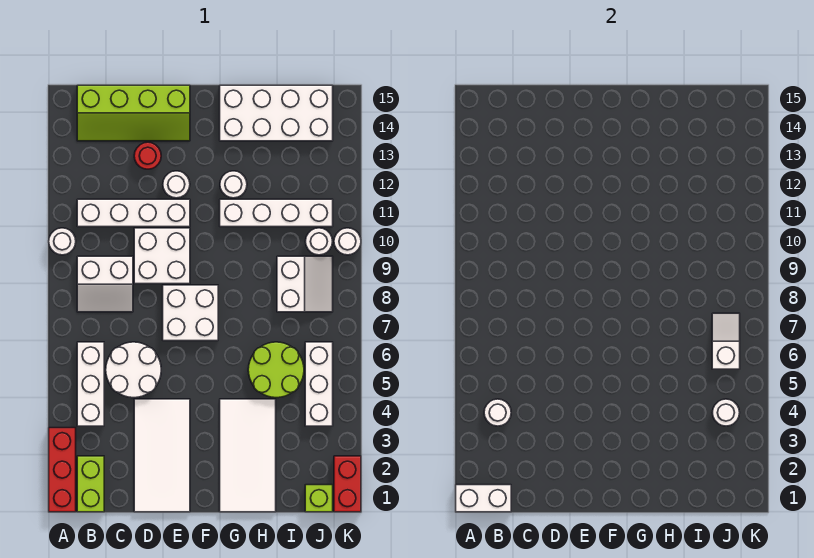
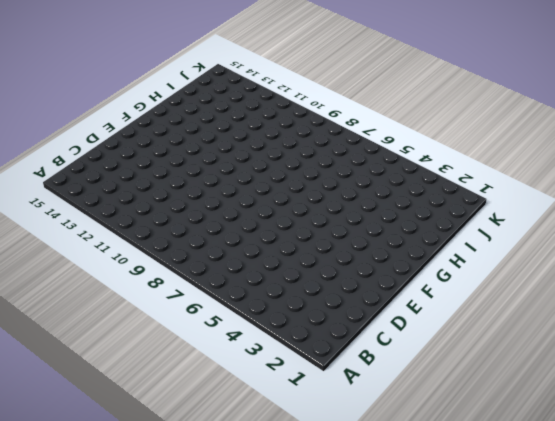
none -> red brick A1:A3 level 1
none -> white round brick A10 level 1
none -> lime brick B1:B2 level 1

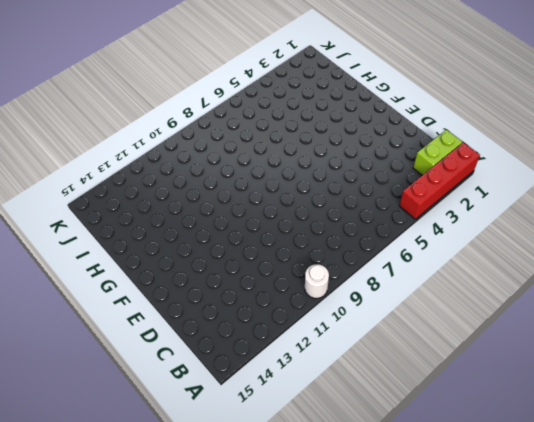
red brick A1:A4 level 1 -> red brick A1:A3 level 1
none -> white brick B4:B6 level 1
none -> white slope B8:C9 level 1 top 9
none -> white brick B11:E11 level 1

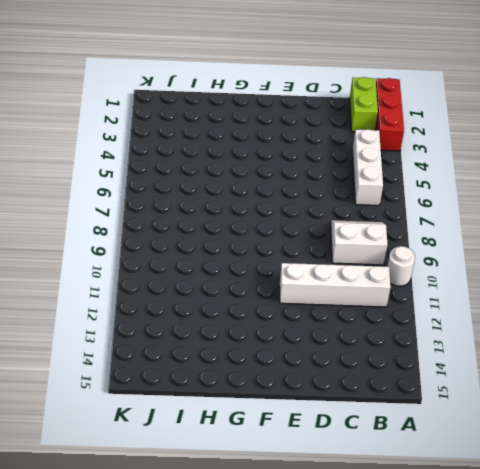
none -> lime slope B14:E15 level 1 top 15
none -> white round brick C5:D6 level 1
none -> white tile D1:E4 level 1

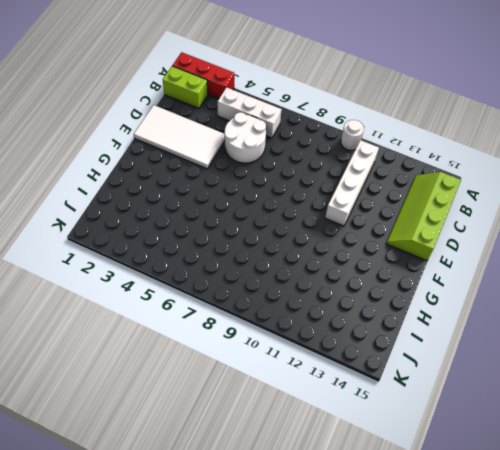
none -> white slope B8:C9 level 1 top 9
none -> white brick D9:E10 level 1
none -> red round brick D13 level 1

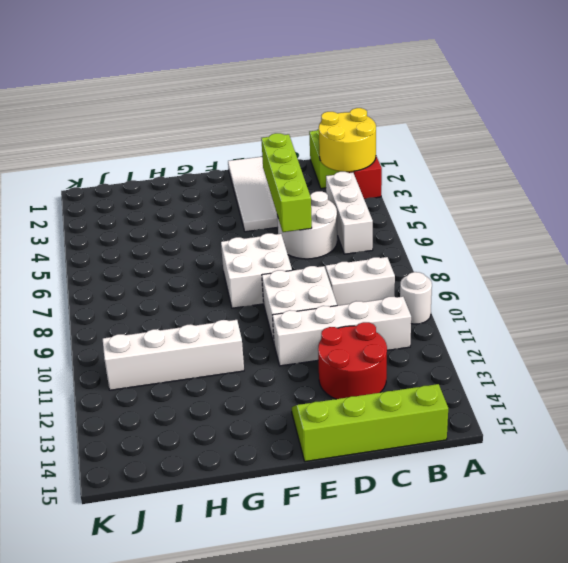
yellow round brick A2:B3 level 2 -> none
red round brick C12:D13 level 1 -> red round brick D13 level 1
lime brick D3:D6 level 2 -> none
none -> white round brick E12 level 1
none -> white tile G1:H4 level 1
none -> white round brick G12 level 1

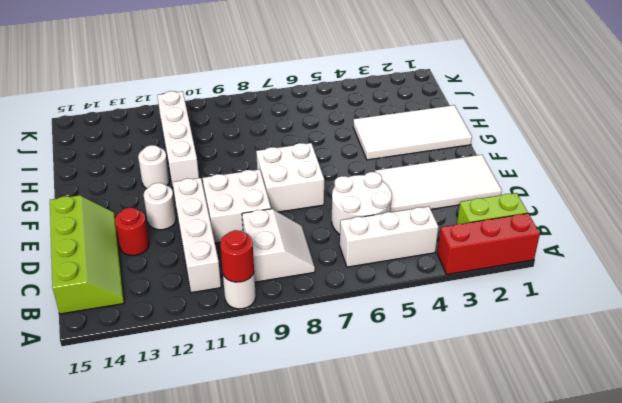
red round brick A10 level 2 -> none
none -> white brick G14:J15 level 1
none -> lime round brick H5:I6 level 1
none -> white slope I8:J9 level 1 top I

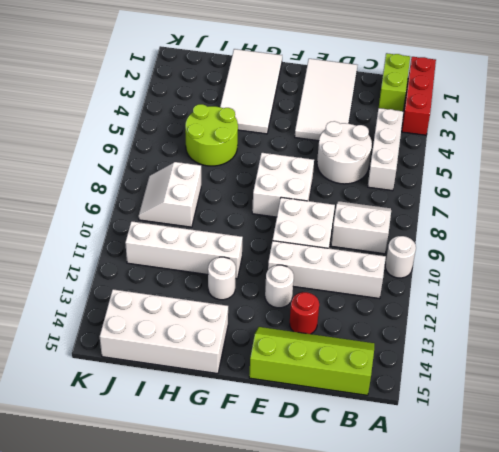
none -> lime brick J1 level 1
none -> white brick J4:J6 level 1
none -> white round brick J10 level 1

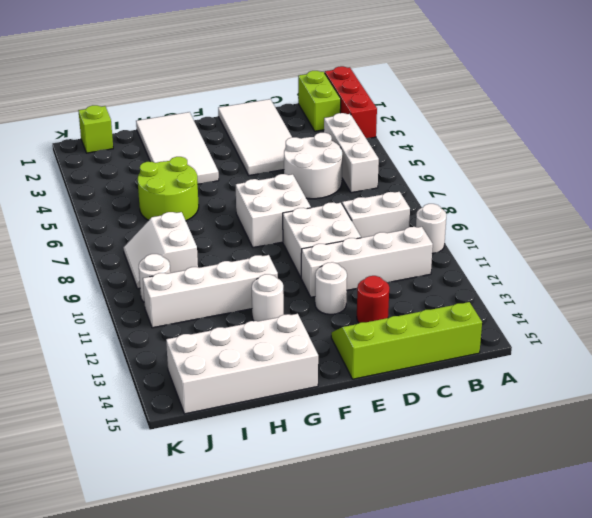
none -> white brick J4:J6 level 1
none -> red brick K1:K2 level 1
none -> white round brick K10 level 1

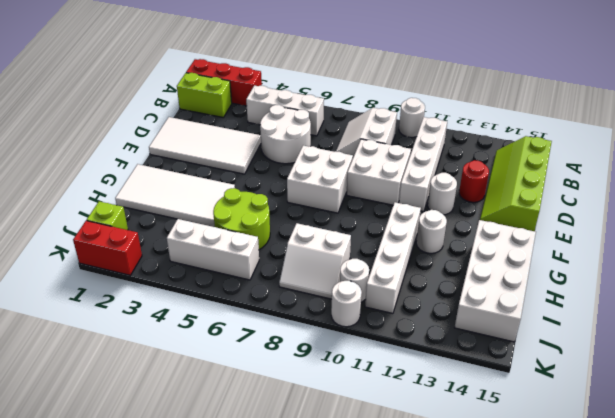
none -> white brick A1:B1 level 2
none -> white round brick B4 level 2
none -> white round brick J4 level 2

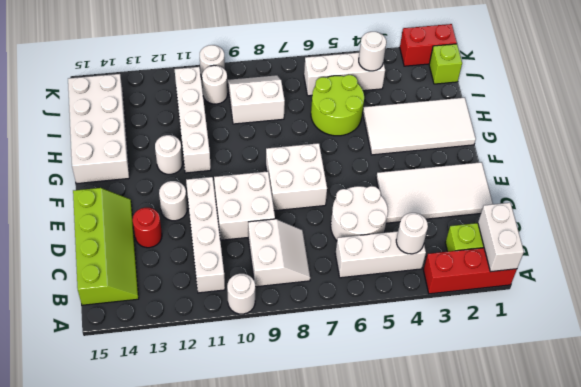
none -> white slope J6:J7 level 2 top 6

